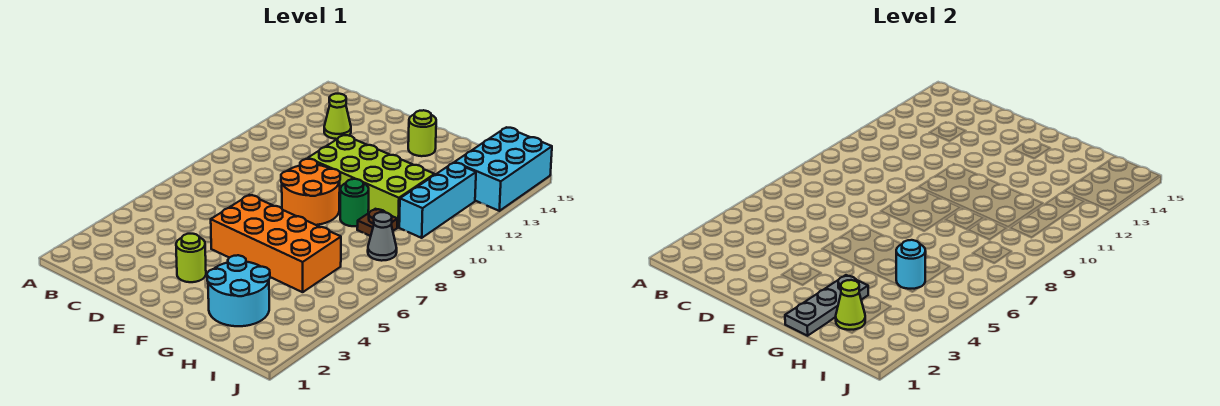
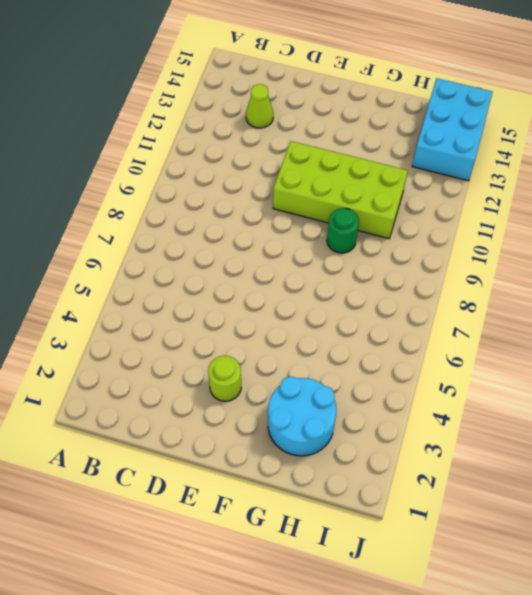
none -> orange brick E5:H6 level 1
none -> orange round brick E8:F9 level 1
none -> lime round brick F14 level 1

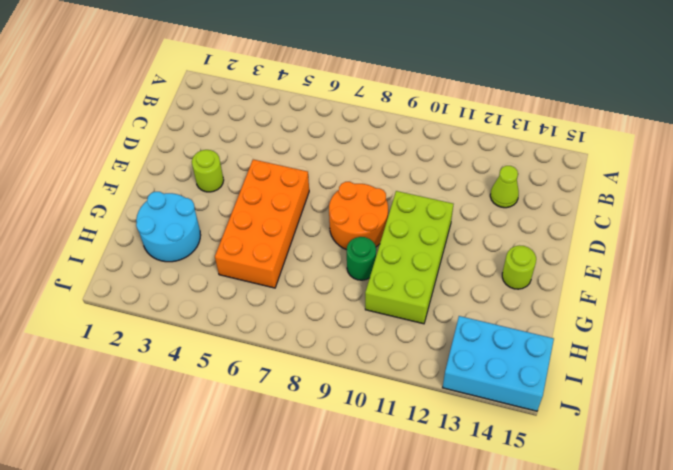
none -> brown plate H9 level 1
none -> grey cone I8 level 1
none -> cyan brick I10:I12 level 1

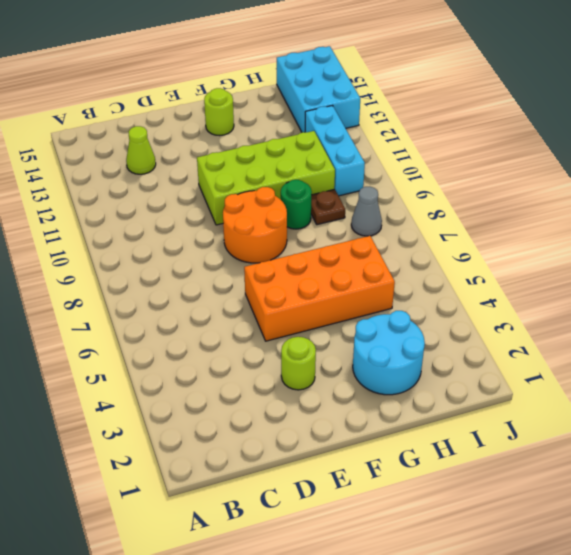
none -> grey plate G1:G3 level 2
none -> lime cone H2 level 2
none -> cyan round brick H5 level 2

